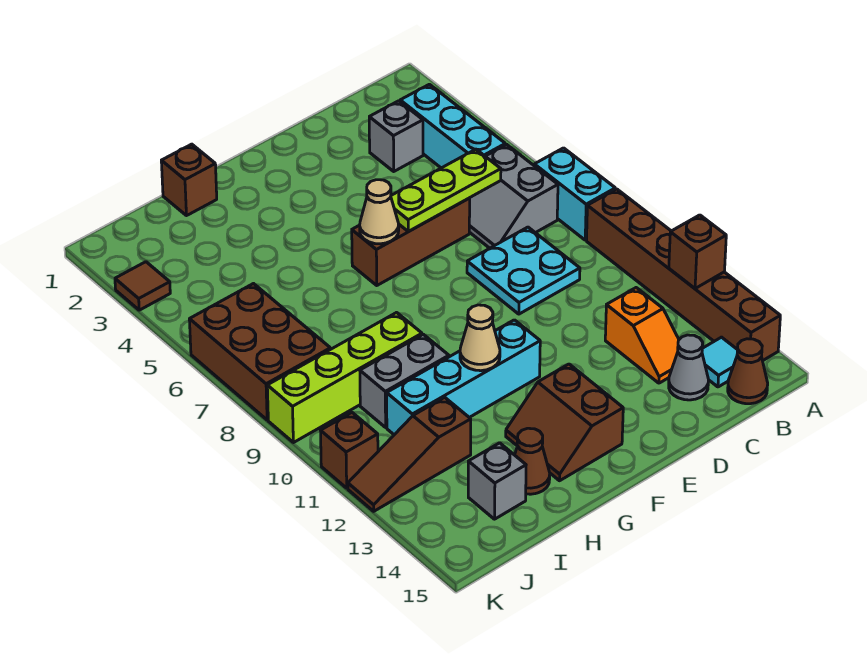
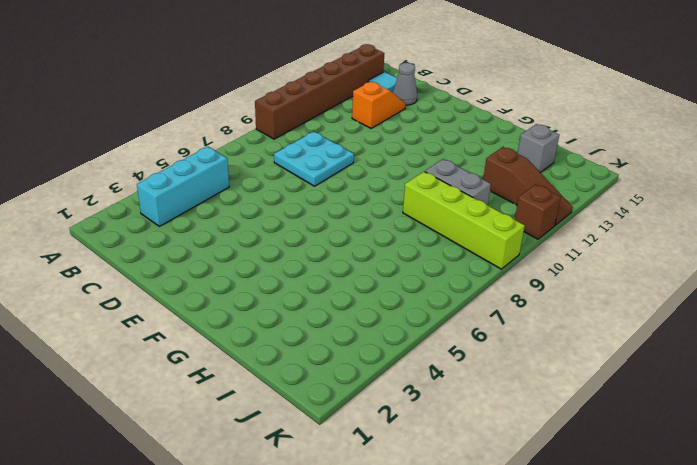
none -> cyan brick A7:A8 level 1
none -> grey slope B6:C7 level 1 top B
none -> brown cone B15 level 1

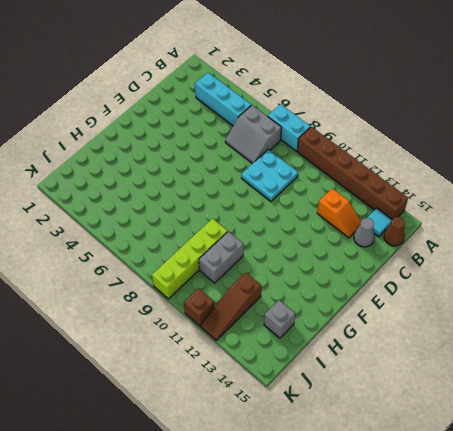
none -> grey brick C3 level 1
none -> brown brick D6:F6 level 1
none -> cyan brick F11:I11 level 1

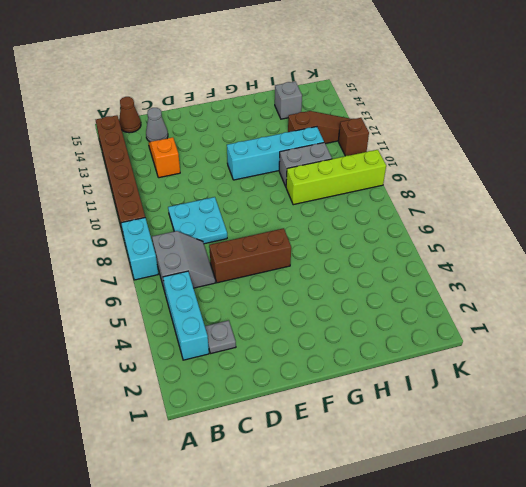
grey plate C3 level 1 -> grey brick C3 level 1
none -> cyan tile B14 level 1
none -> brown slope F13:G14 level 1 top F
none -> brown brick H1 level 1

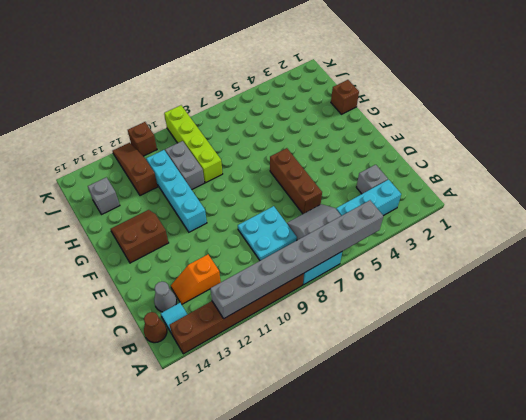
grey brick A5:A12 level 2 -> brown brick A12 level 2
none -> brown cone H14 level 1
none -> brown brick J6:K8 level 1
none -> brown tile K3 level 1

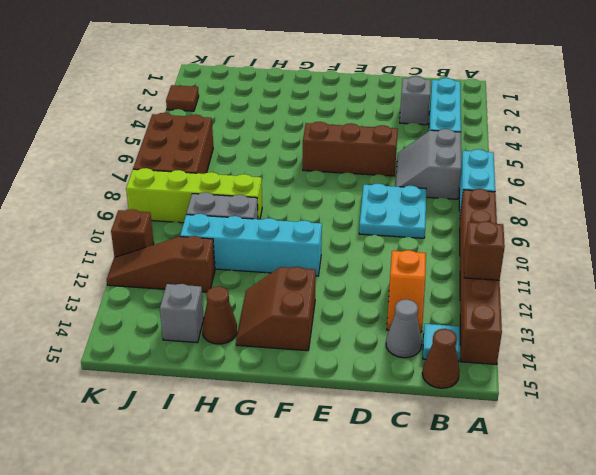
none -> brown brick H1 level 1
none -> lime plate C6:E6 level 2
none -> tan cone F6 level 2

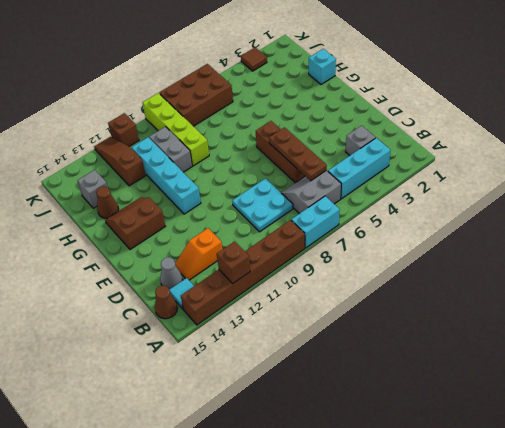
brown plate C6:E6 level 2 -> lime plate C6:E6 level 2
cyan brick H1 level 1 -> brown brick H1 level 1
none -> tan cone F6 level 2
none -> tan cone G11 level 2

